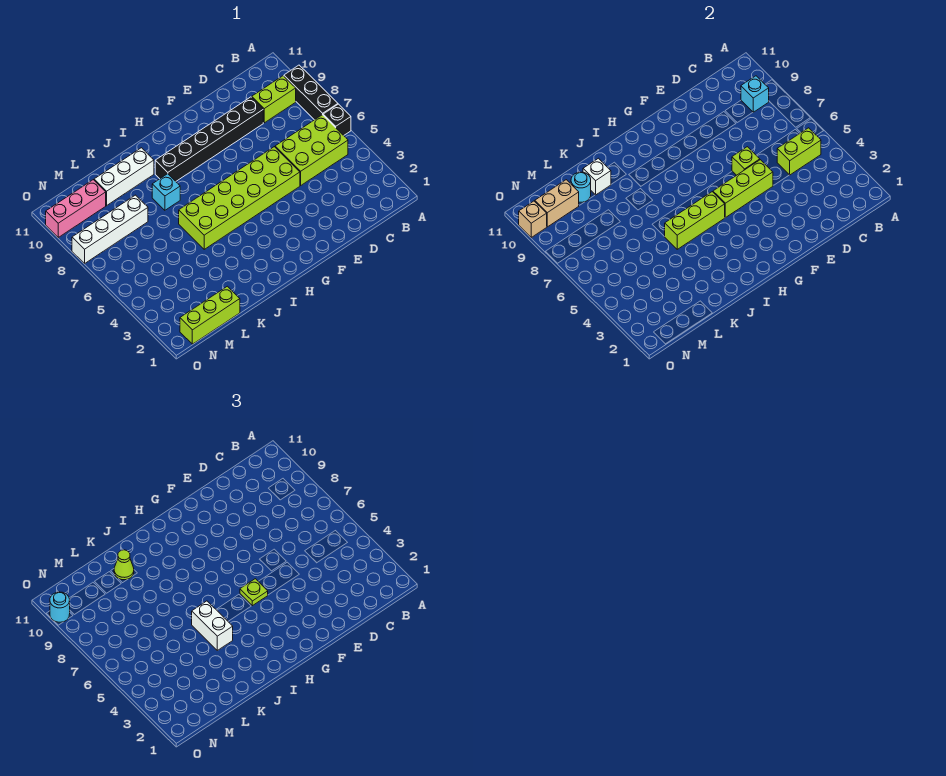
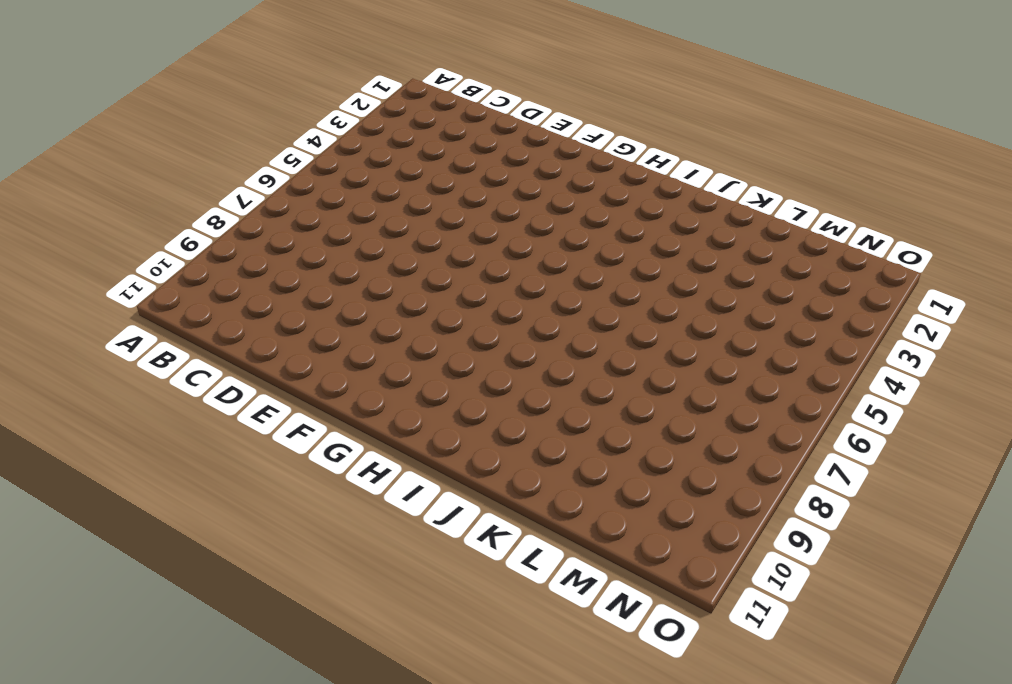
none -> black brick A6 level 1
none -> black brick A7:A9 level 1
none -> lime brick B5:D6 level 1

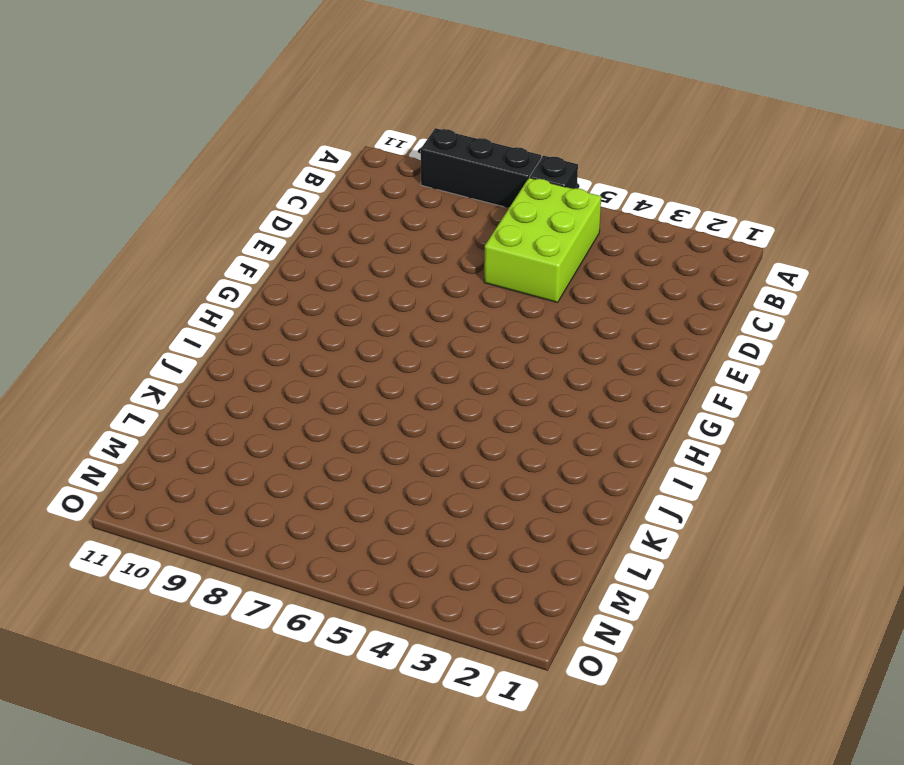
none -> lime brick B9:C9 level 1
none -> black brick D9:I9 level 1
none -> lime brick E5:J6 level 1

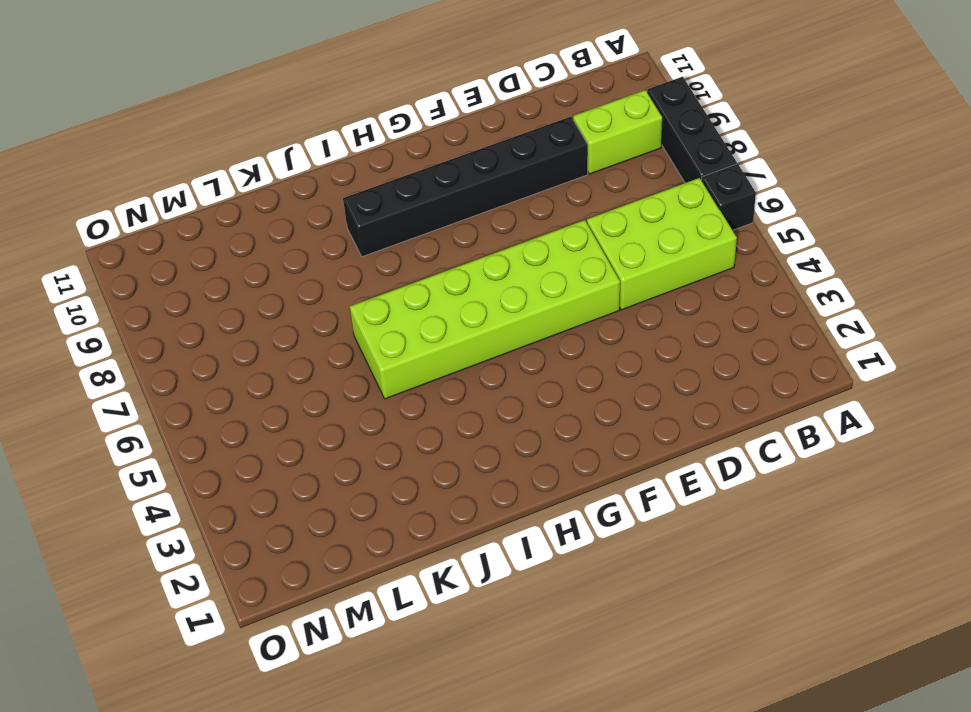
none -> cyan brick J8 level 1
none -> white brick J10:L10 level 1
none -> lime brick L1:N1 level 1

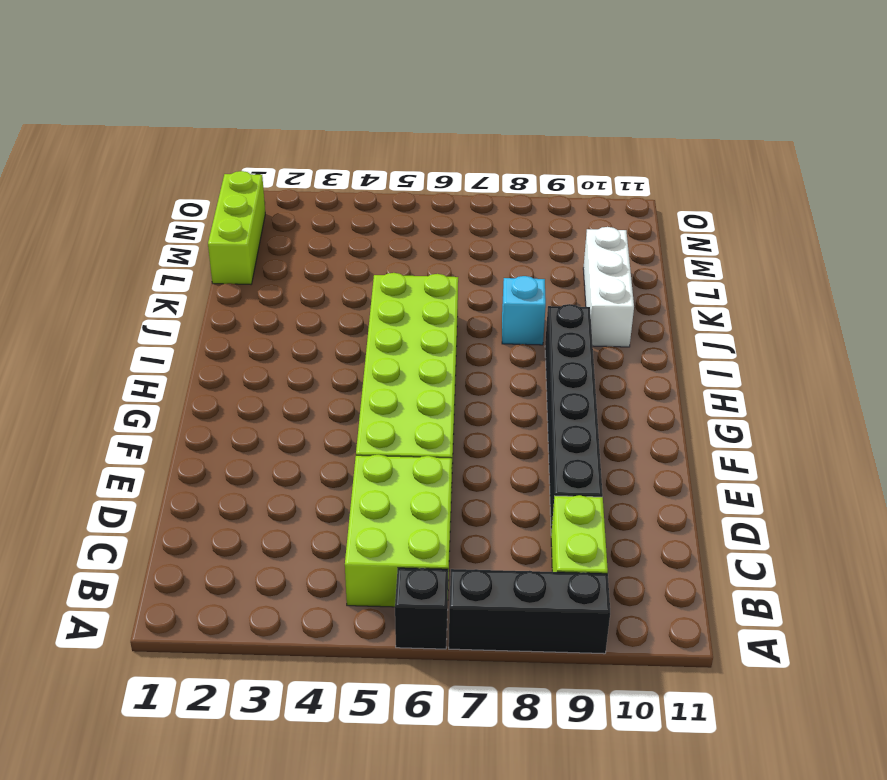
none -> white brick L8:O8 level 1
none -> pink brick M10:O10 level 1
none -> lime brick B5:C5 level 2

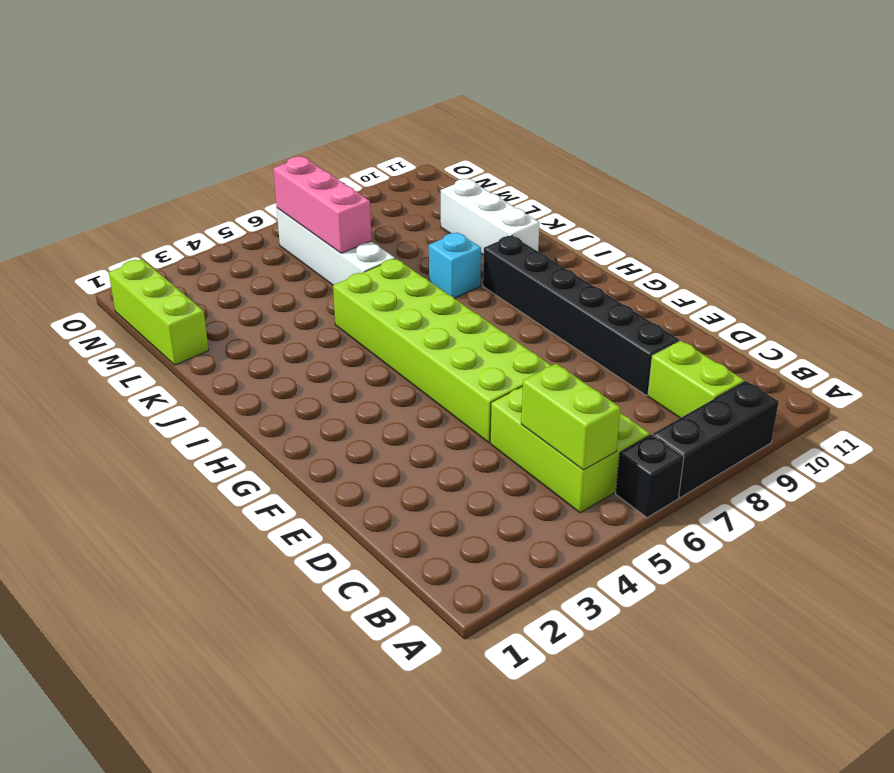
white brick K6:N6 level 1 -> white brick L8:O8 level 1
pink brick L6:N6 level 2 -> pink brick M10:O10 level 1
none -> cyan brick B9 level 2
none -> lime brick E5:G5 level 2
none -> lime brick E6 level 2

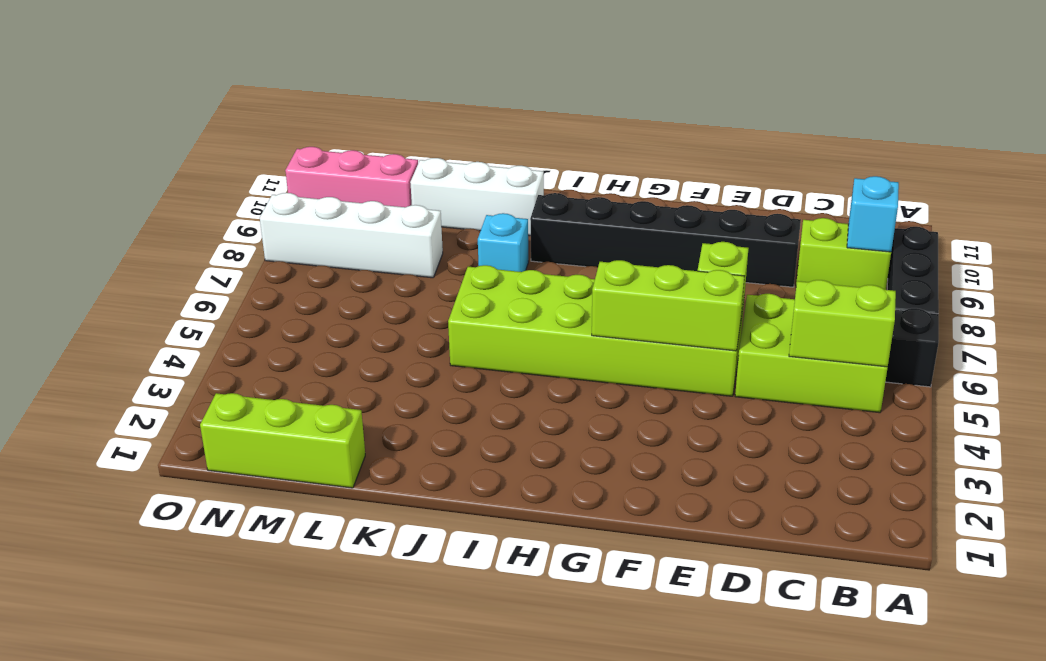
none -> lime brick H5:J5 level 2
none -> white brick K10 level 2
none -> cyan round brick L10 level 2

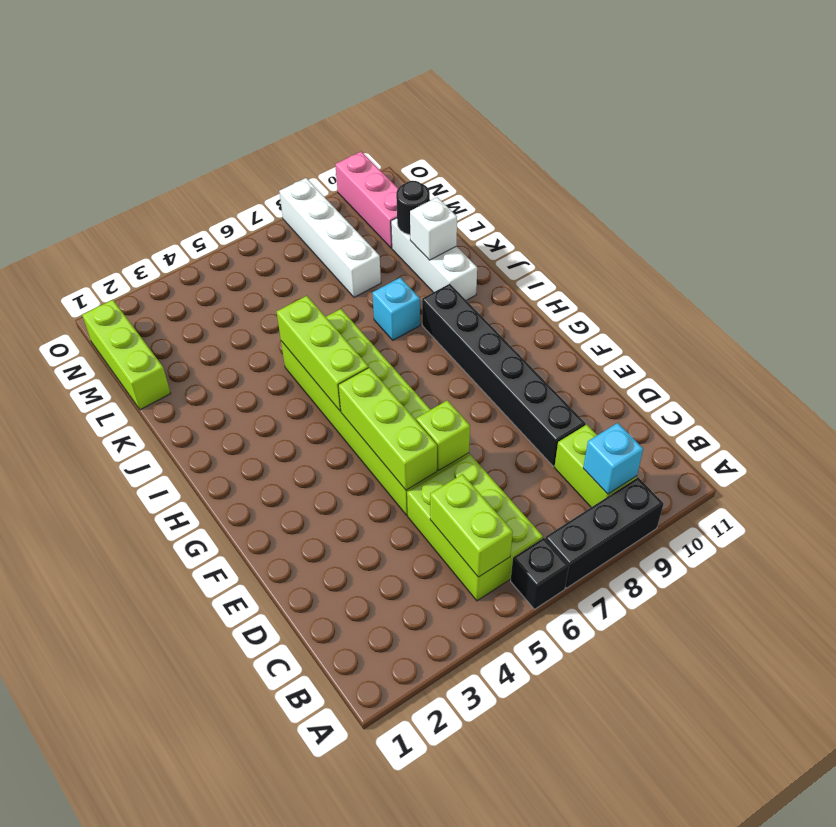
black round brick L10 level 2 -> cyan round brick L10 level 2
none -> tan brick M10:N10 level 2
none -> tan brick O10 level 2
none -> lime plate G5 level 3

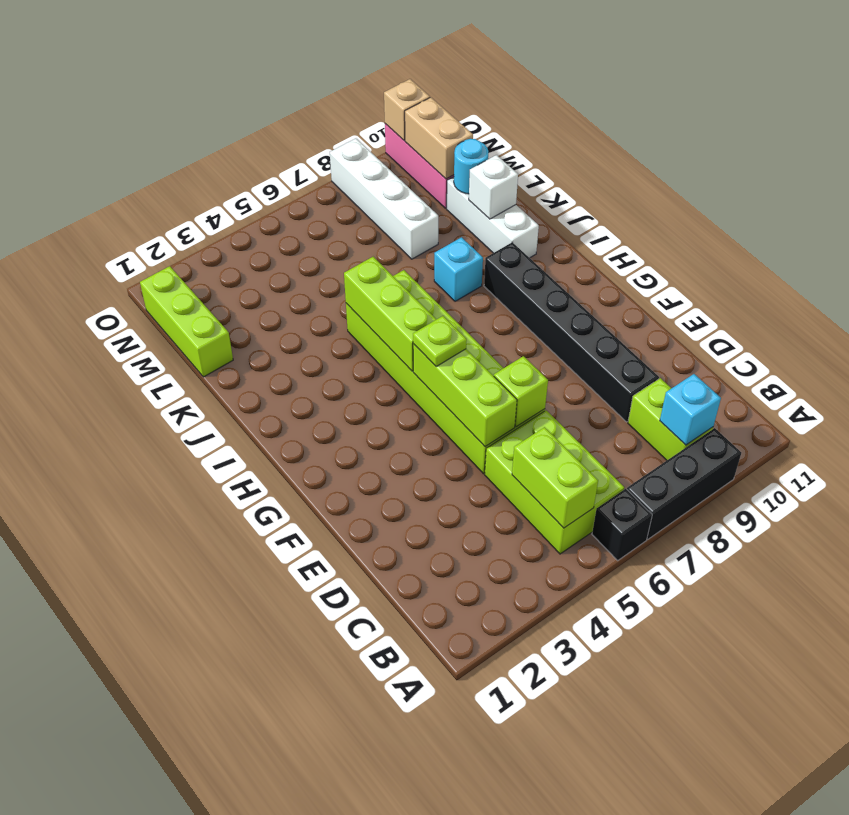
none -> white brick J4:J5 level 3
none -> lime cone K10 level 3
none -> cyan round brick O10 level 3

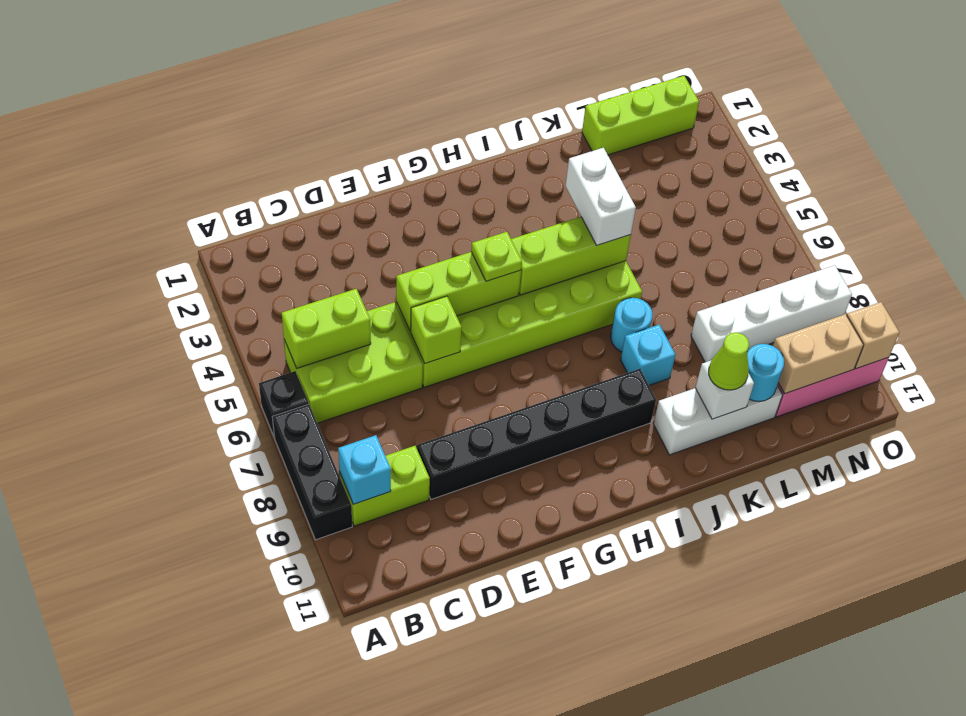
cyan round brick J7 level 1 -> cyan round brick O10 level 3

